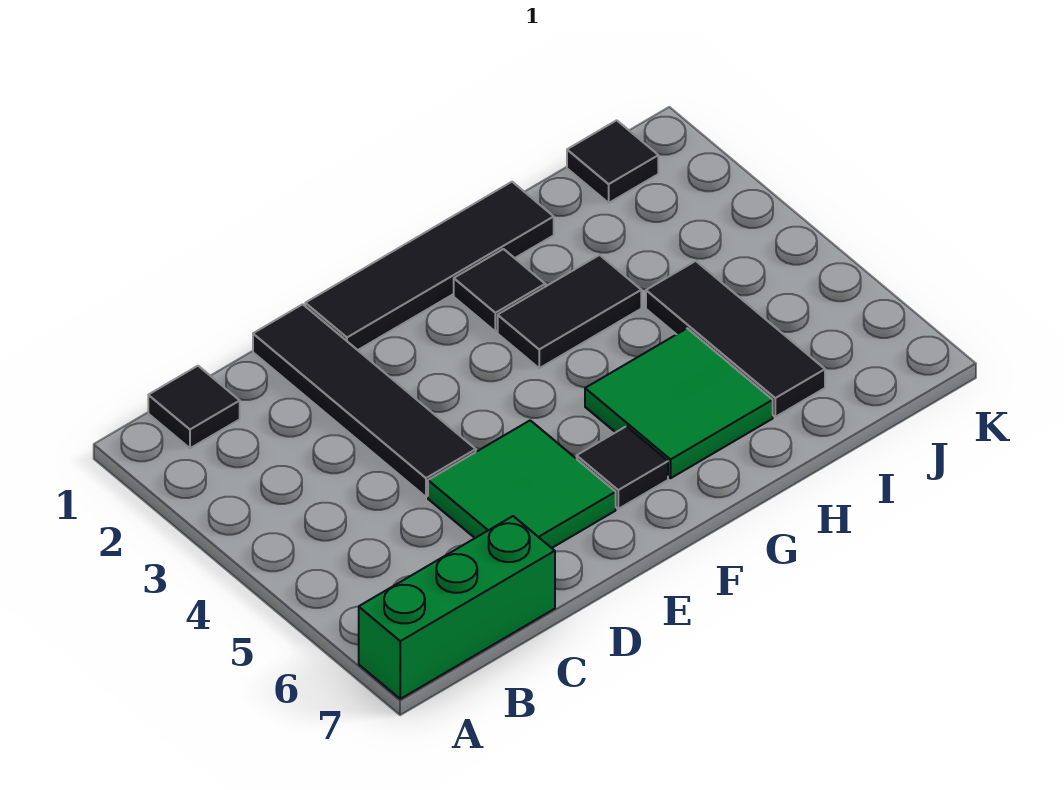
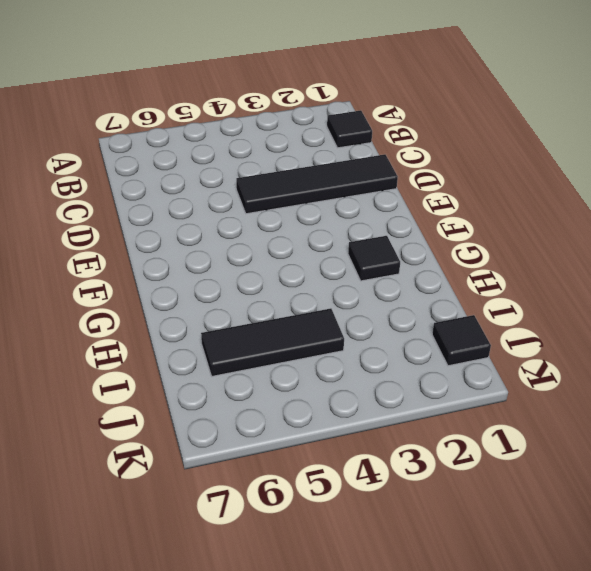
none -> green brick A7:C7 level 1
none -> green tile D5:E6 level 1

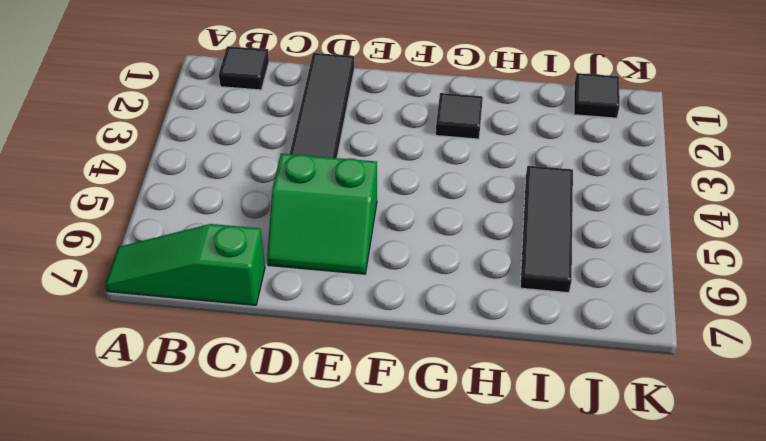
green slope A7:C7 level 1 top C -> green brick A7:C7 level 1
green slope D5:E6 level 1 top 5 -> green tile D5:E6 level 1
none -> black tile E1:H1 level 1
none -> black tile F6 level 1

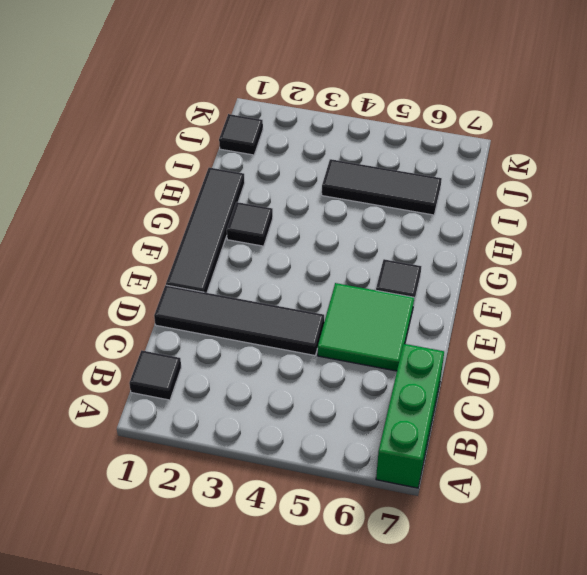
none -> black tile G3:H3 level 1
none -> green tile G5:H6 level 1

